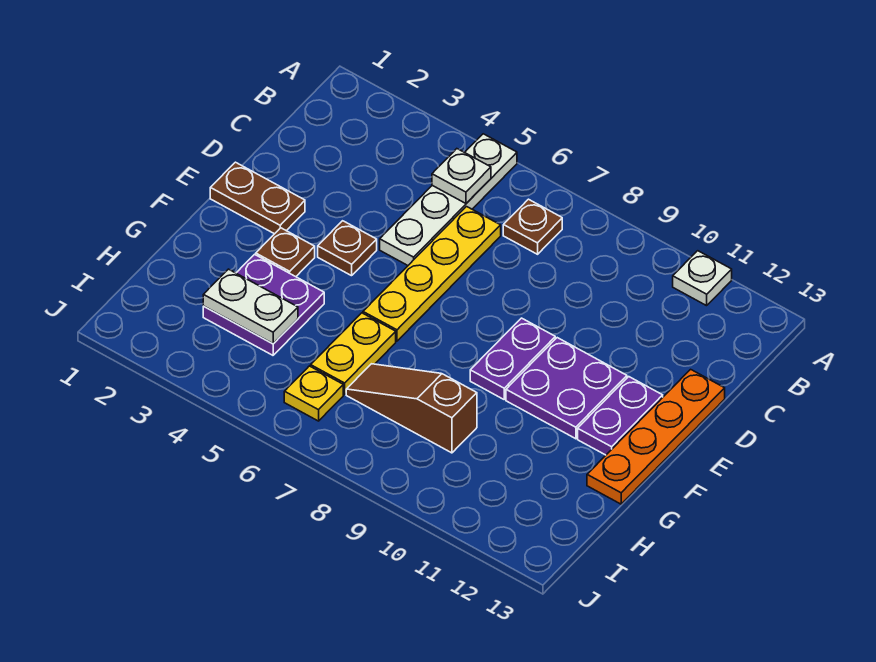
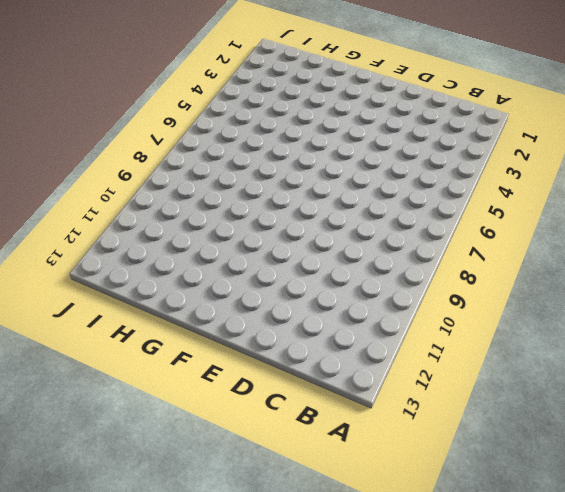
none -> white plate A5:D5 level 1
none -> white plate A11 level 1
none -> brown plate B7 level 1

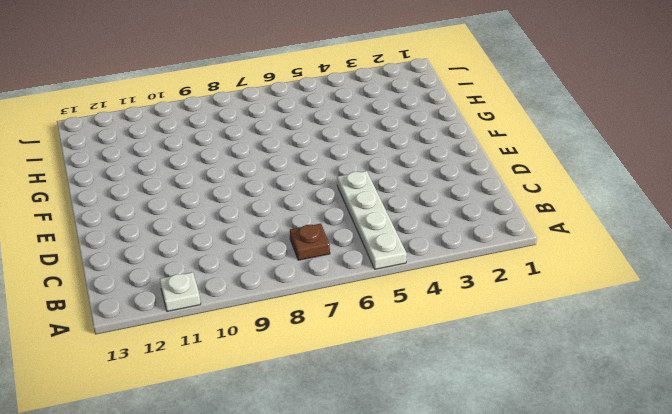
none -> yellow plate C6:F6 level 1
none -> orange plate D13:G13 level 1
none -> brown plate E1:E2 level 1

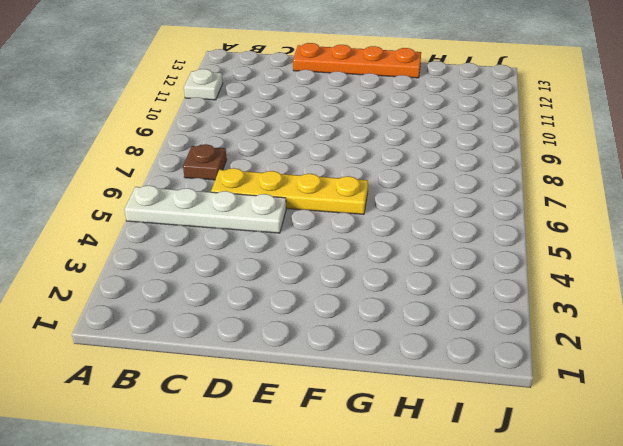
none -> brown plate E1:E2 level 1
none -> brown plate E4 level 1
none -> purple plate E9:F9 level 1

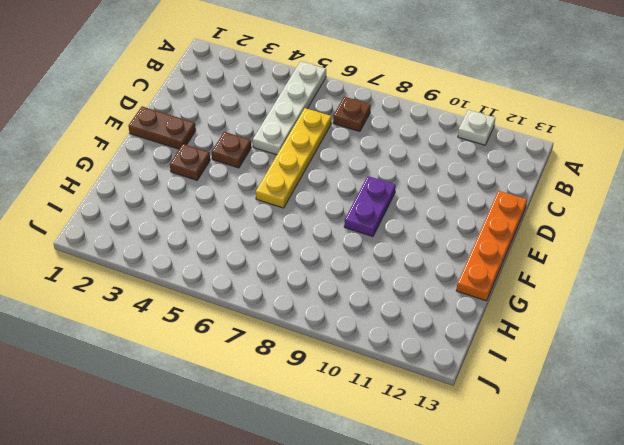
none -> purple plate E10:F11 level 1
none -> purple plate E12:F12 level 1
none -> purple plate G3:H4 level 1

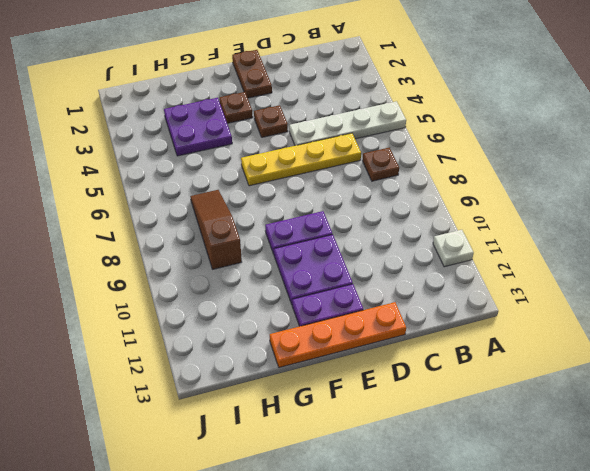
none -> yellow plate G6:H6 level 1
none -> yellow plate I6 level 1
none -> white plate B5 level 2

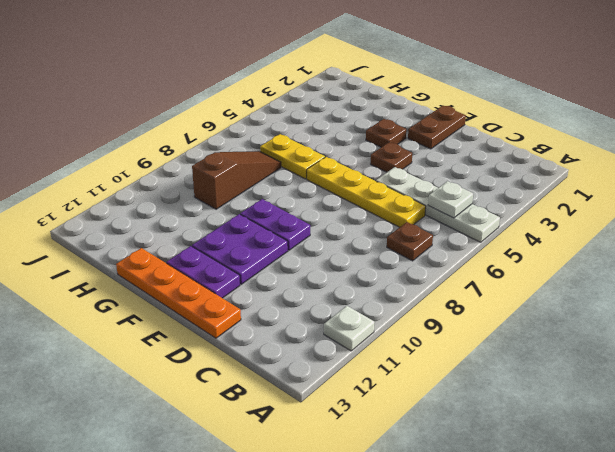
none -> purple plate G3:H4 level 1
none -> yellow plate I6 level 1
none -> white plate H3:H4 level 2

